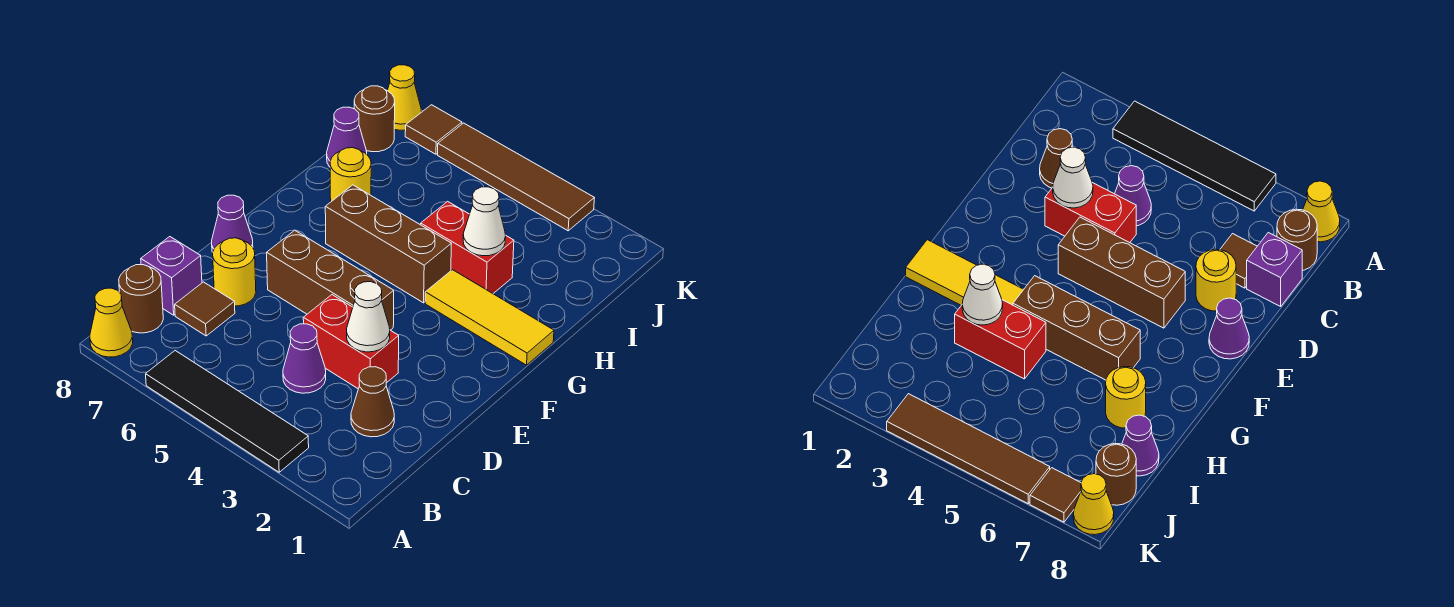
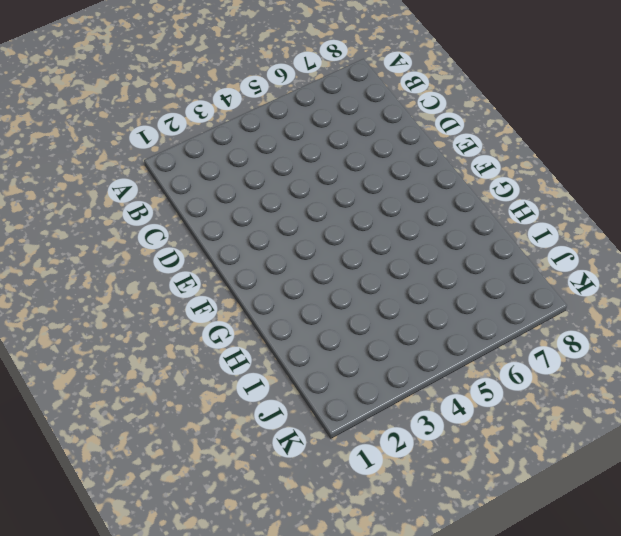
none -> black tile A3:A6 level 1
none -> yellow cone A8 level 1
none -> brown round brick B8 level 1

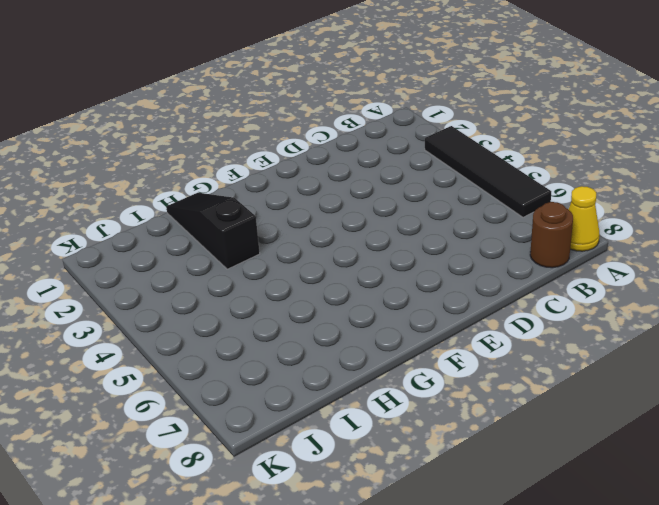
black slope H1:H3 level 1 top 3 -> red brick H3:H4 level 1
none -> brown cone C2 level 1
none -> purple cone C4 level 1
none -> brown tile C7 level 1

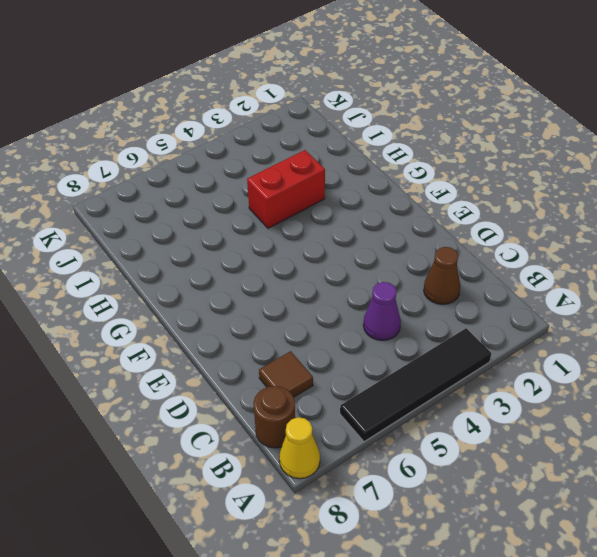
none -> purple brick C8 level 1
none -> red brick D3:D4 level 1
none -> yellow round brick D7 level 1

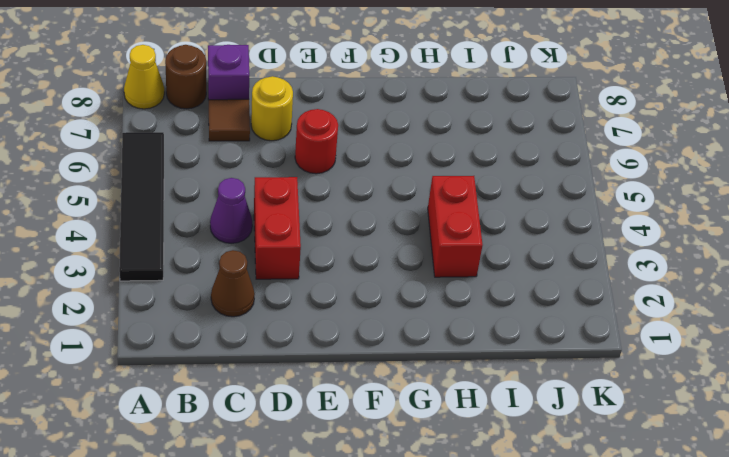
red round brick E6 level 1 -> brown brick E4:E6 level 1
none -> purple cone E8 level 1
none -> yellow tile G1:G3 level 1
none -> brown brick G4:G6 level 1

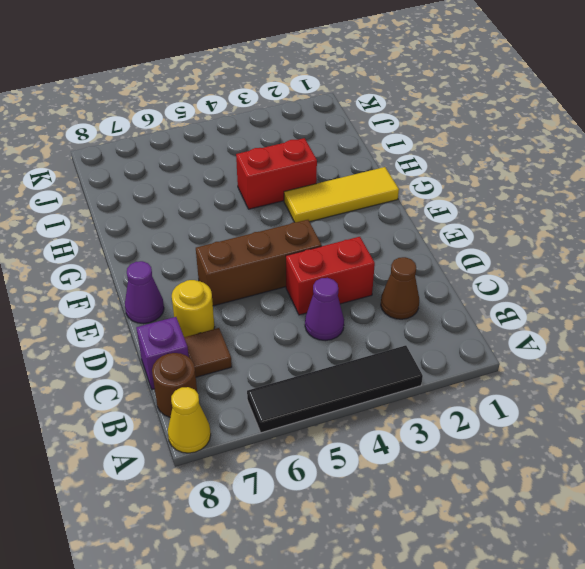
none -> brown brick G4:G6 level 1
none -> yellow round brick H7 level 1
none -> purple cone I8 level 1

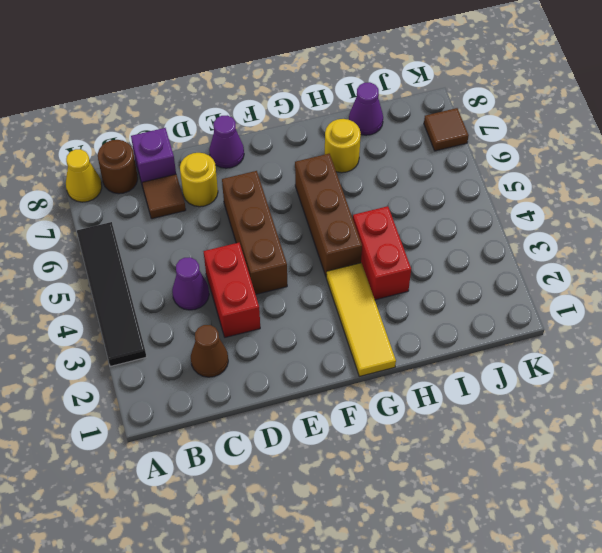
none -> brown round brick J8 level 1
none -> brown tile K3:K6 level 1
none -> yellow cone K8 level 1

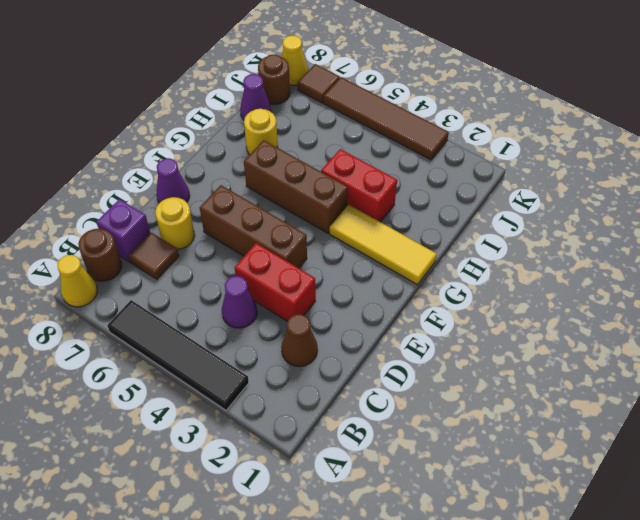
none -> white cone D3 level 2
none -> white cone H3 level 2

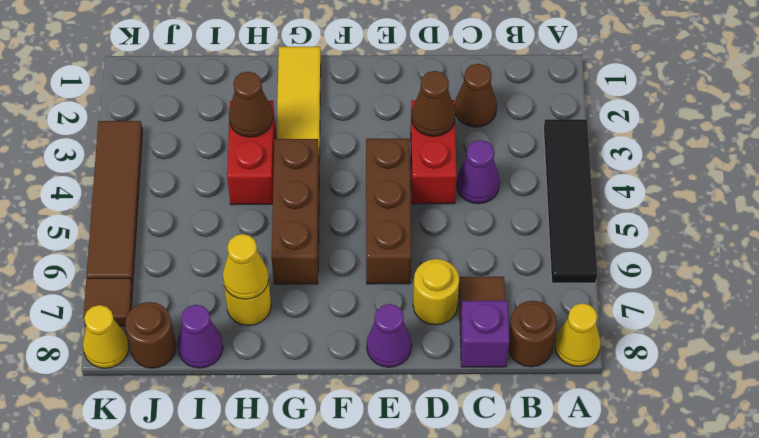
brown cone D3 level 2 -> white cone D3 level 2
brown cone H3 level 2 -> white cone H3 level 2
yellow cone H7 level 2 -> none

